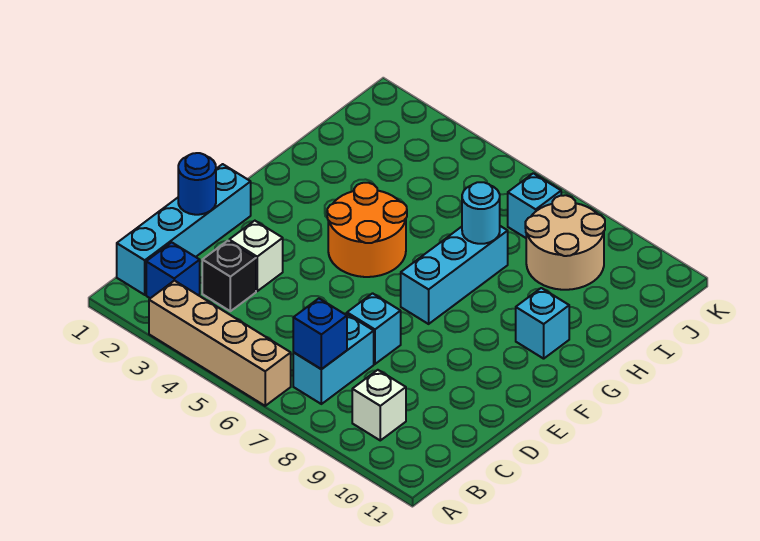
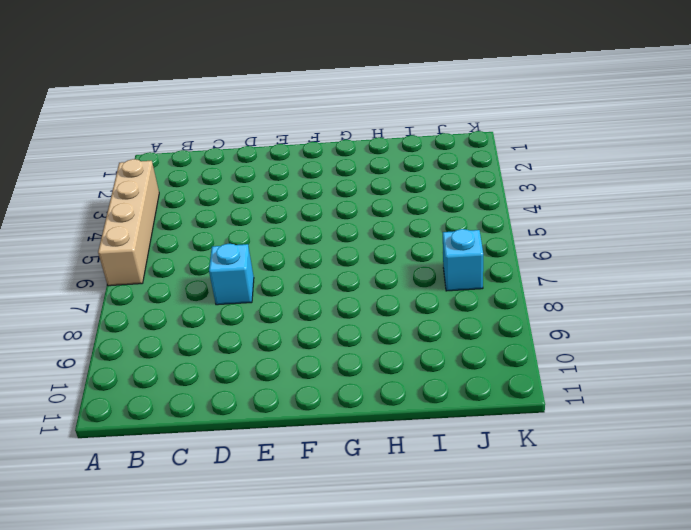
none -> cyan brick B1:E1 level 1
none -> blue brick B2 level 1
none -> cyan brick B7:C7 level 1

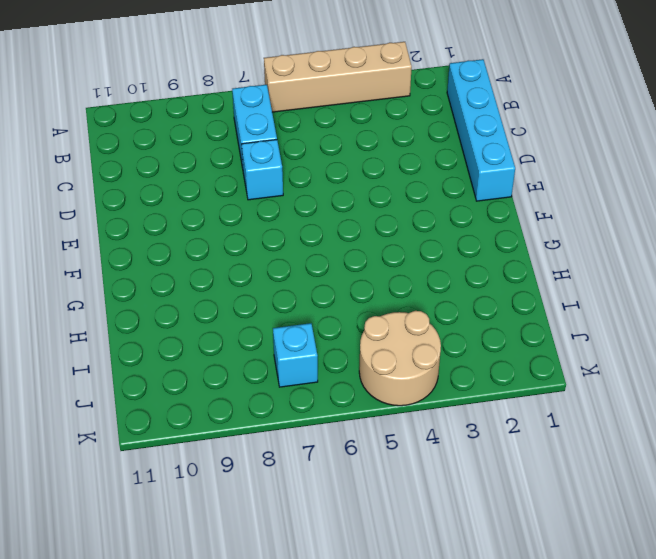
tan round brick J4:K5 level 1 -> tan round brick I8:J9 level 1
none -> blue brick B2 level 1
none -> white brick B9 level 1
none -> black brick C3 level 1

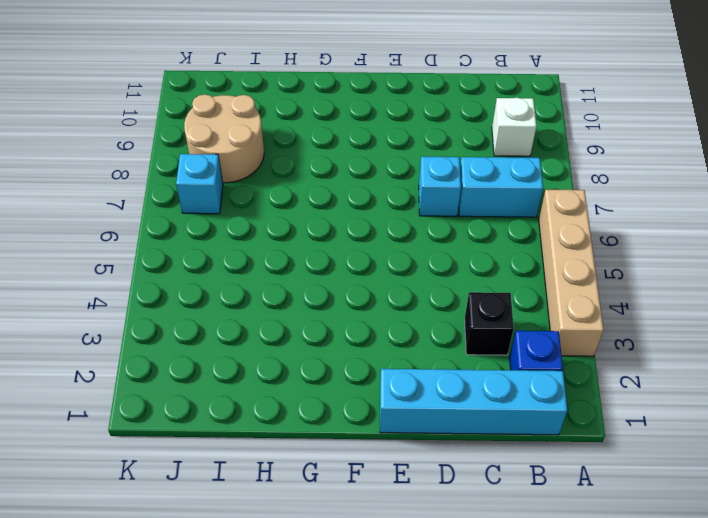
none -> white brick D3 level 1
none -> orange round brick F4:G5 level 1
none -> cyan brick F7:H7 level 1

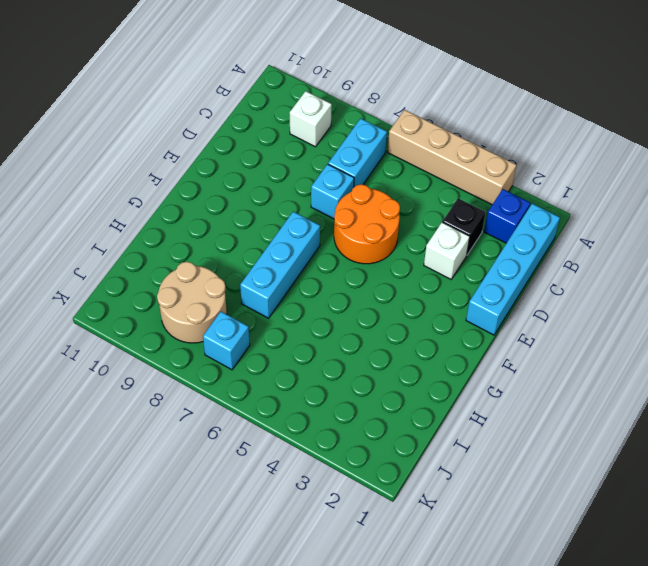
orange round brick D5:E6 level 1 -> orange round brick F4:G5 level 1
none -> cyan brick G10 level 1
none -> blue brick B7 level 2
none -> blue round brick D1 level 2

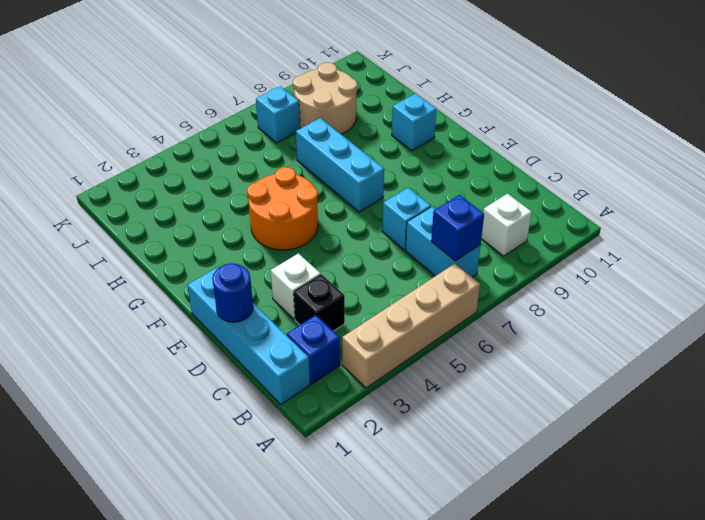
none -> cyan round brick H7 level 2

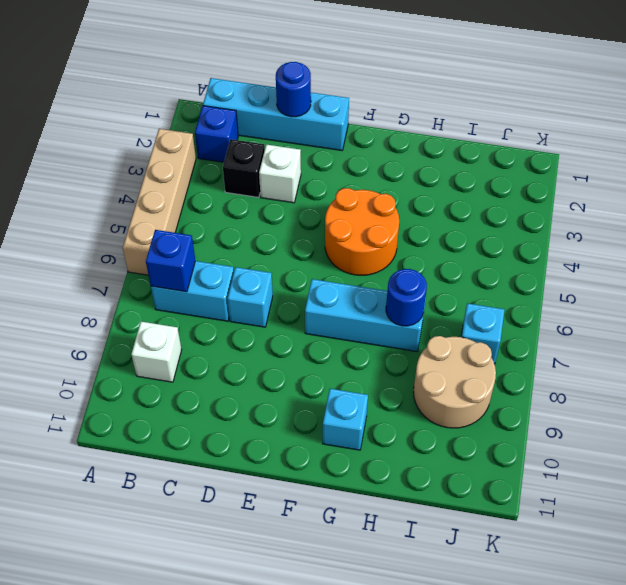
blue round brick H7 level 2 -> cyan round brick H7 level 2

